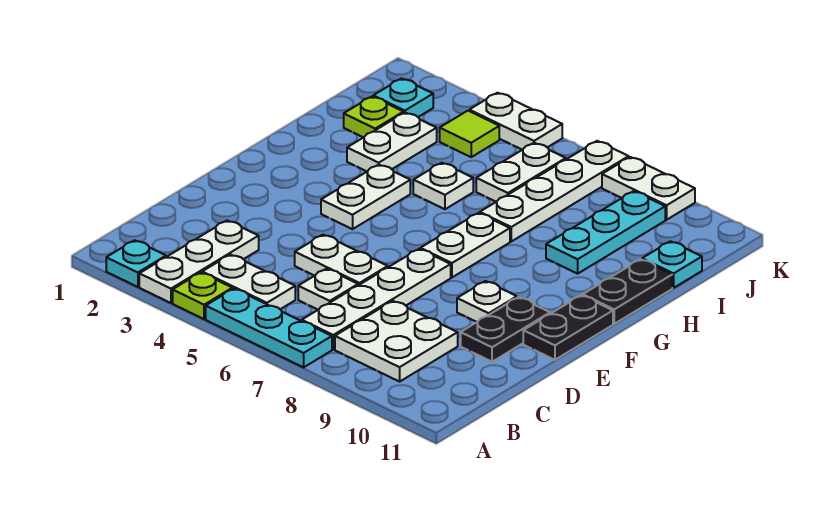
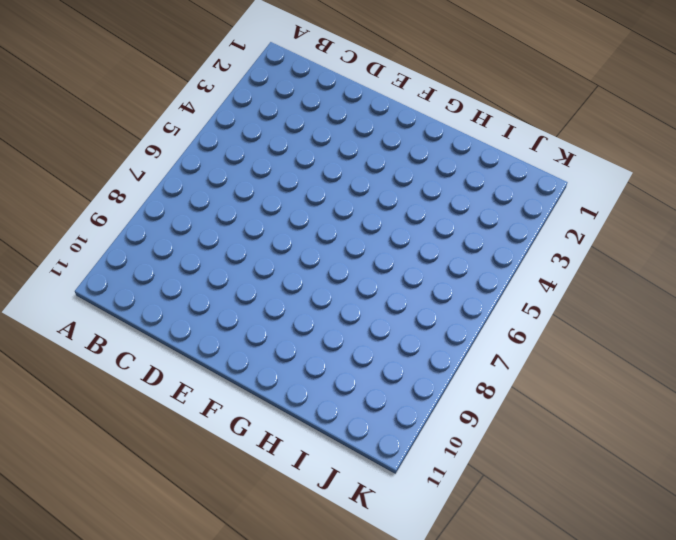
none -> cyan plate A2 level 1
none -> white plate A3:C3 level 1
none -> lime plate A4 level 1

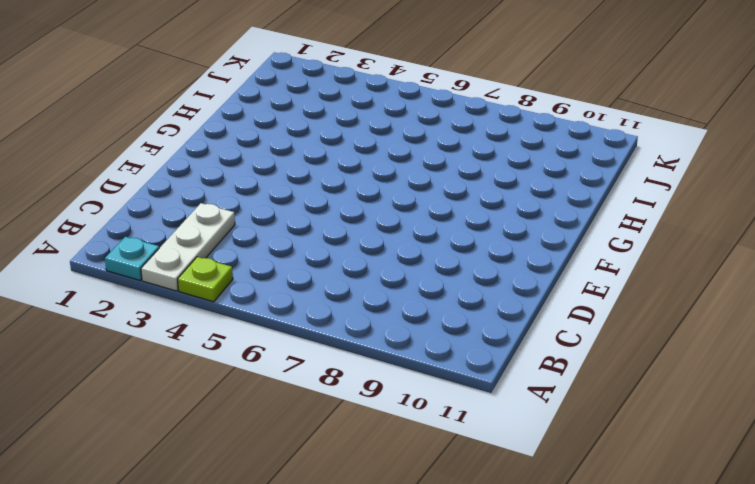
none -> cyan plate A5:A7 level 1
none -> white plate B4:B5 level 1
none -> white plate B7:E7 level 1

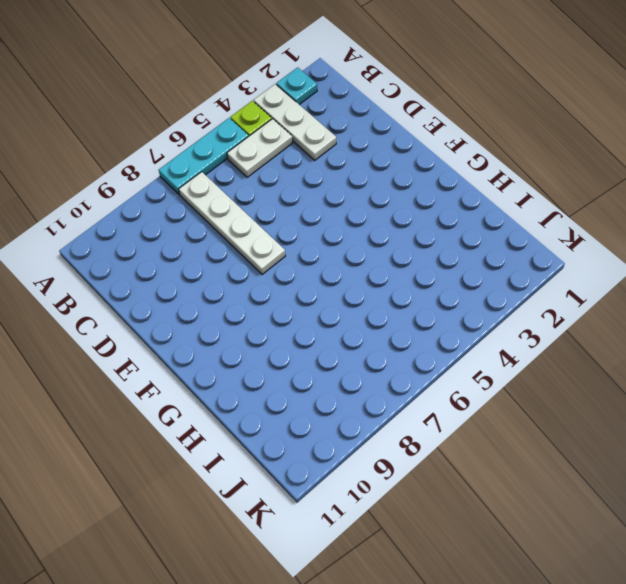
none -> white plate B8:C9 level 1
none -> white plate C6 level 1
none -> white plate D5:D6 level 1

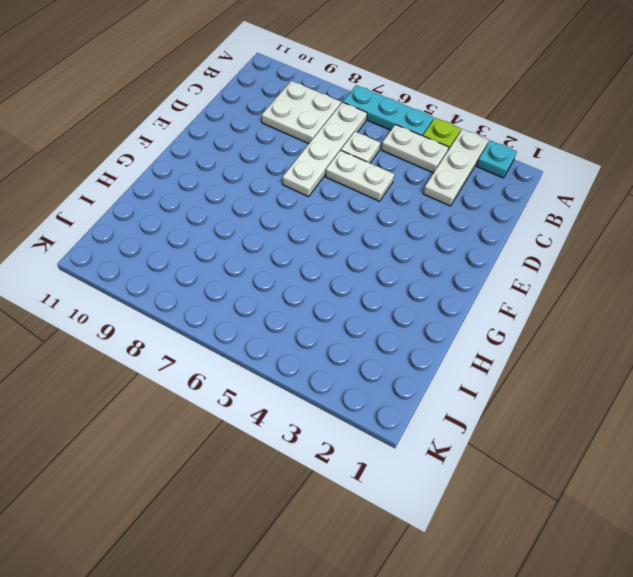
none -> black plate D10:E10 level 1
none -> white plate E9 level 1
none -> black plate E11:F11 level 1

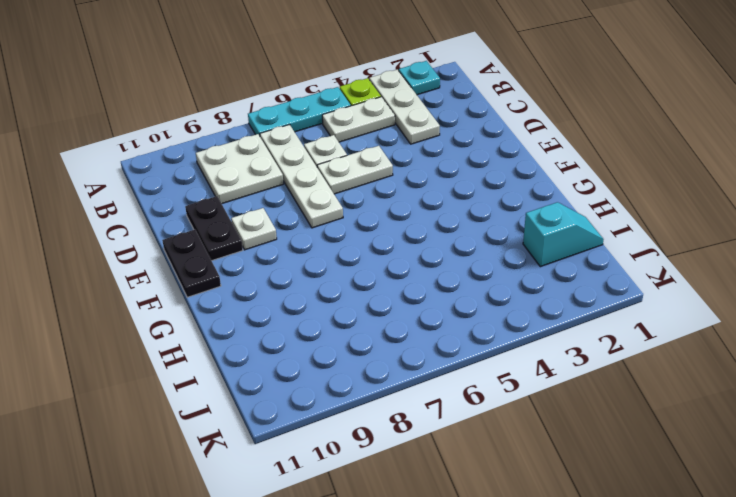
cyan slope I1:I2 level 1 top 2 -> lime plate I2 level 1
none -> white plate F4:G4 level 1
none -> white plate F7:G7 level 1
none -> black plate G11:H11 level 1

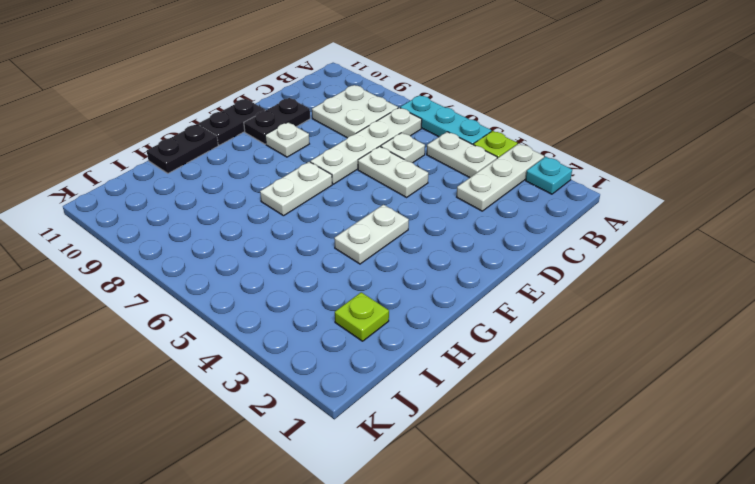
none -> white plate H3:I3 level 1
none -> white plate H5 level 1
none -> white plate H7:K7 level 1

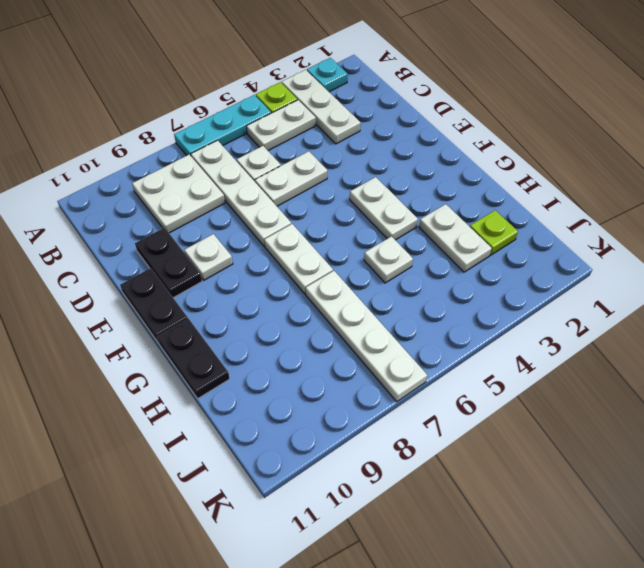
none -> cyan plate H9:J9 level 1
none -> white plate I6:J6 level 1
none -> cyan plate I11 level 1

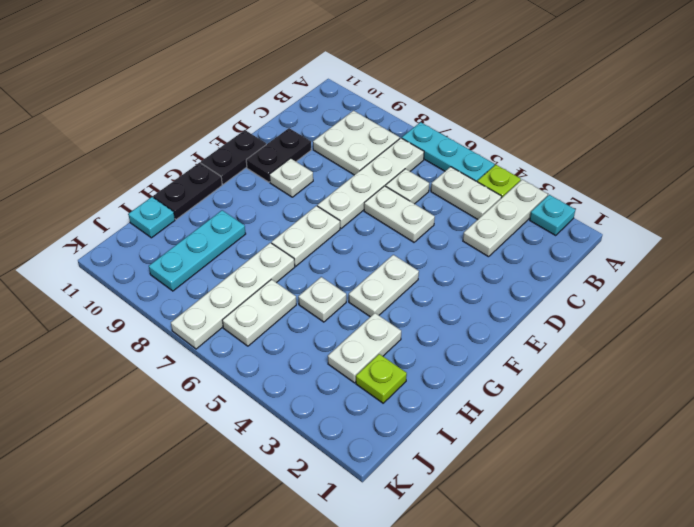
none -> cyan plate J2 level 1
none -> lime tile J4 level 1
none -> white plate K4:K5 level 1

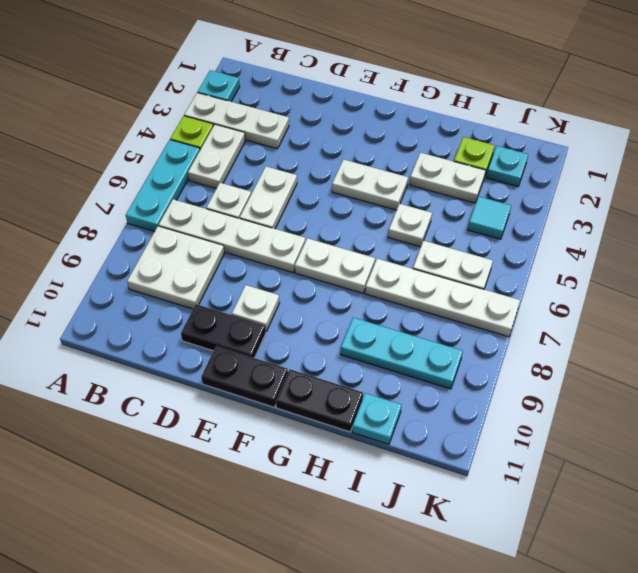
cyan tile J4 level 1 -> lime tile J4 level 1
none -> white plate K4:K5 level 1
none -> white plate K8:K9 level 1

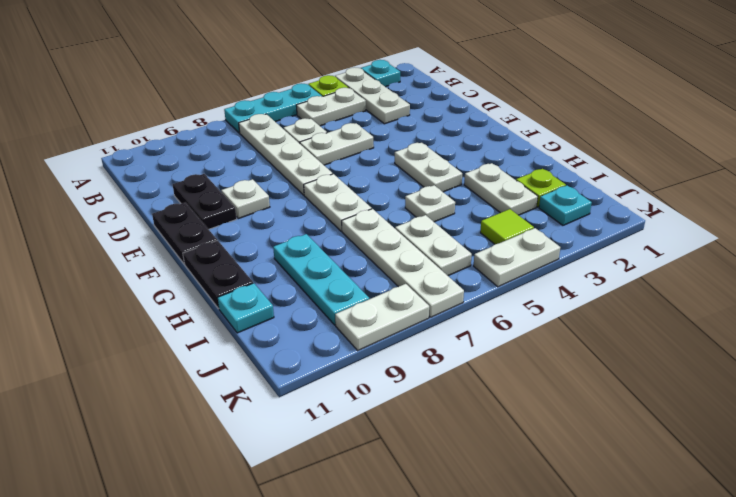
none -> white plate B8:C9 level 1

